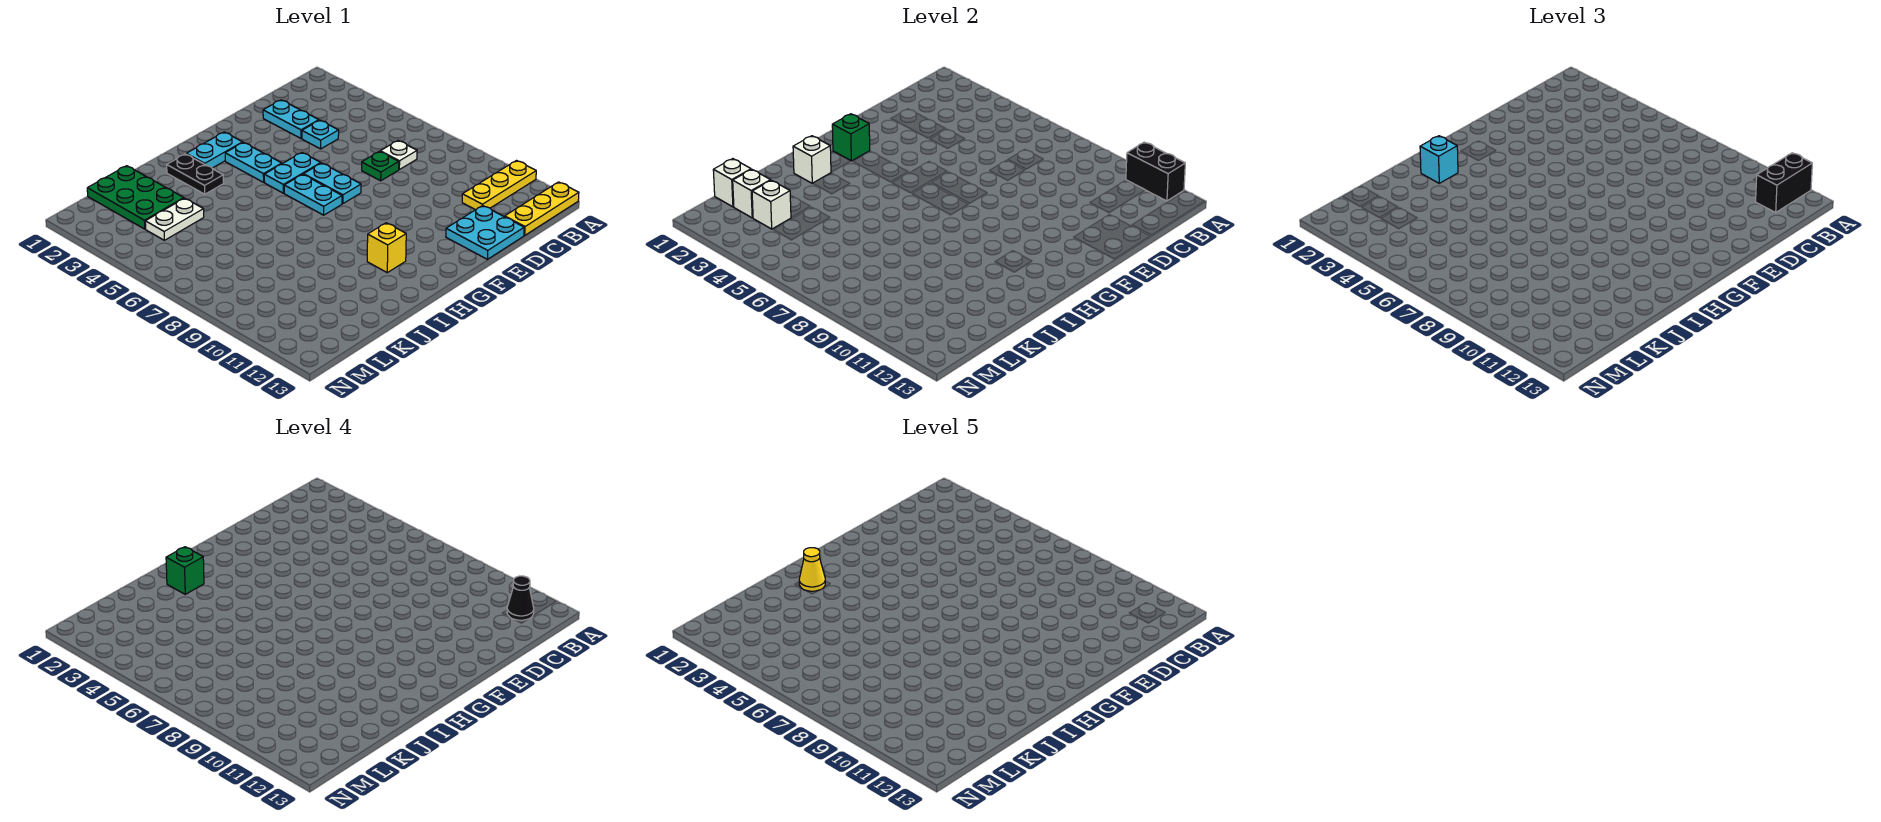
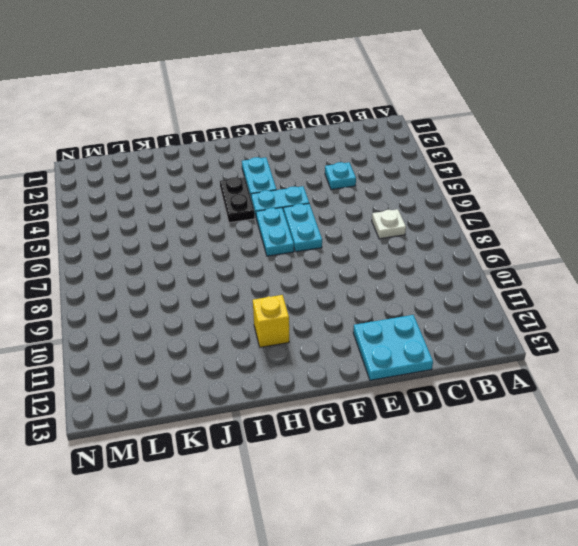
black plate H4:H5 level 1 -> black plate I2:I3 level 1
none -> yellow plate A11:C11 level 1
none -> yellow plate A13:C13 level 1
none -> cyan plate D2:D3 level 1

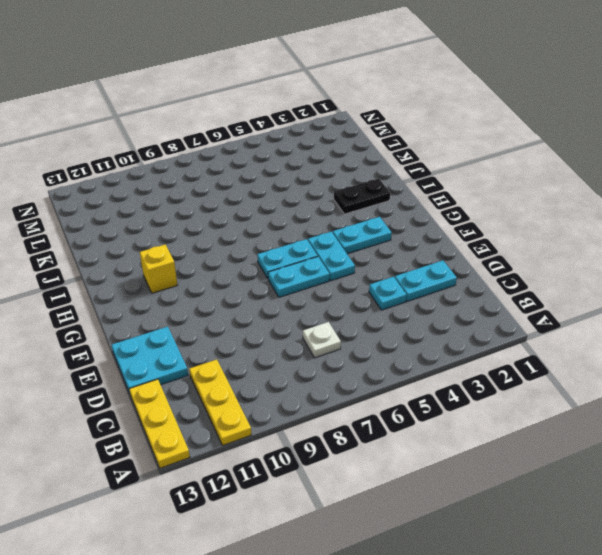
none -> green plate D7 level 1
none -> cyan plate G2:H2 level 1
none -> green plate K1:L3 level 1

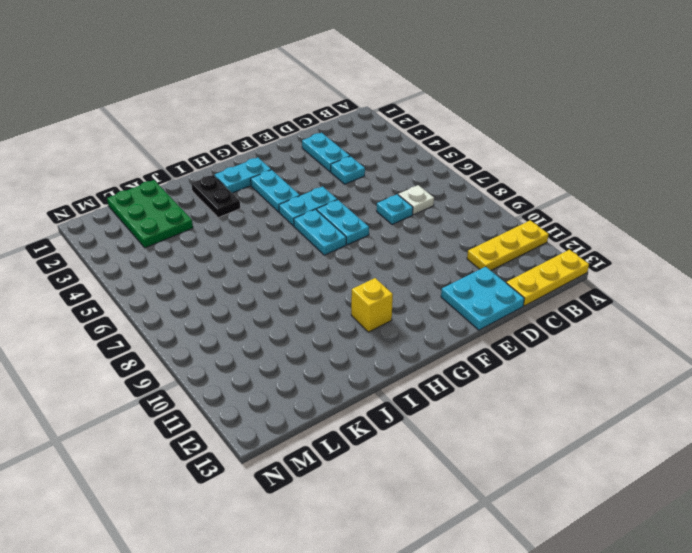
cyan plate D7 level 1 -> green plate D7 level 1
none -> white plate K4:L4 level 1
none -> black brick A11:A12 level 2
none -> green brick G2 level 2

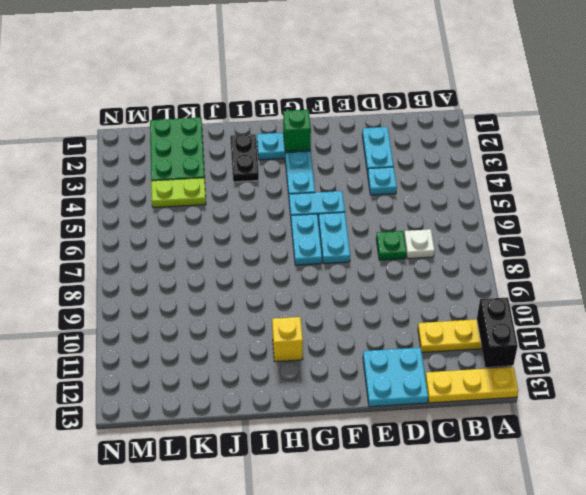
lime plate K4:L4 level 1 -> white plate K4:L4 level 1
none -> white brick I2 level 2
none -> white brick L1 level 2
none -> white brick L2 level 2

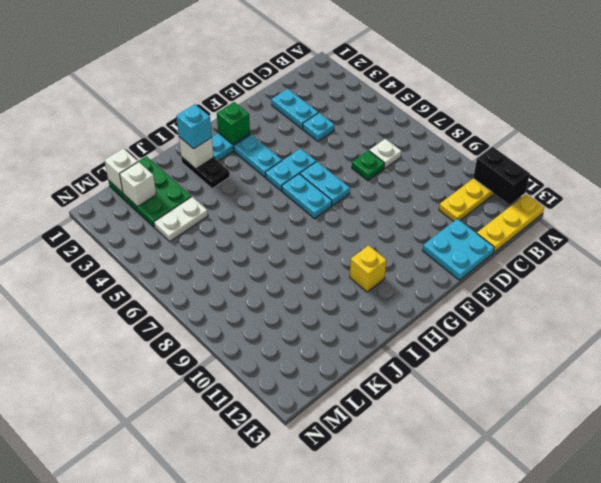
none -> white brick L3 level 2
none -> black brick A12:B12 level 3
none -> black cone B12 level 4

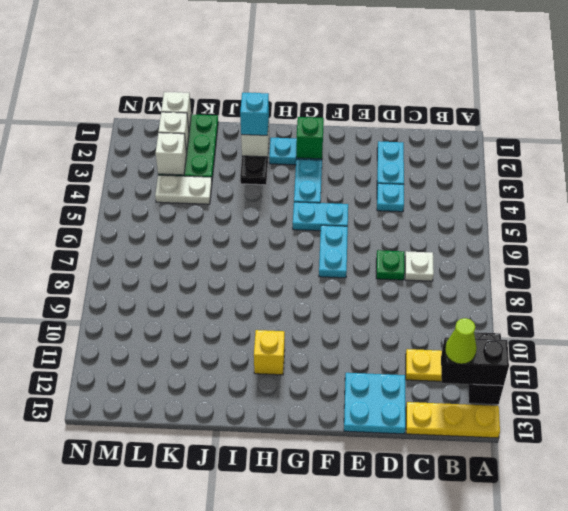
lime cone B12 level 4 -> black cone B12 level 4
none -> cyan plate G6:G7 level 1
none -> green brick I2 level 4
none -> yellow cone I2 level 5

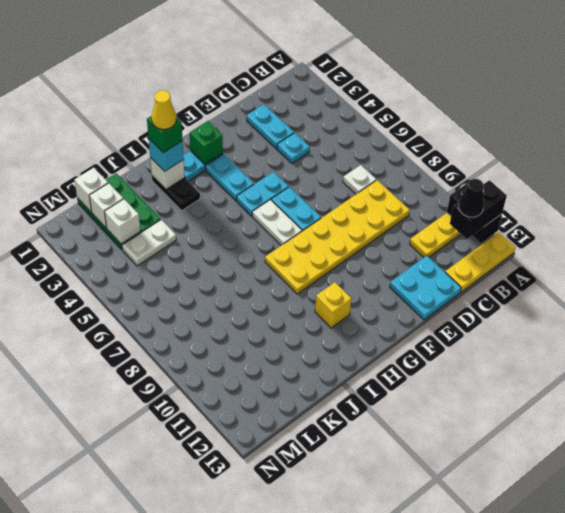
yellow plate C8:H9 level 1 -> none
white plate G6:G7 level 1 -> cyan plate G6:G7 level 1
none -> green plate D7 level 1

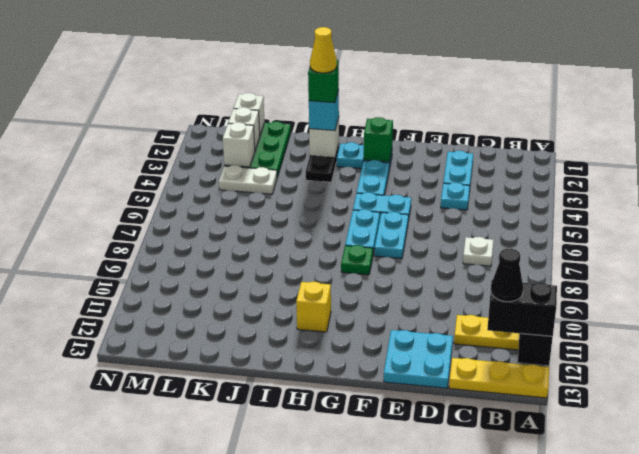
green plate G8 level 1 -> green plate D7 level 1

